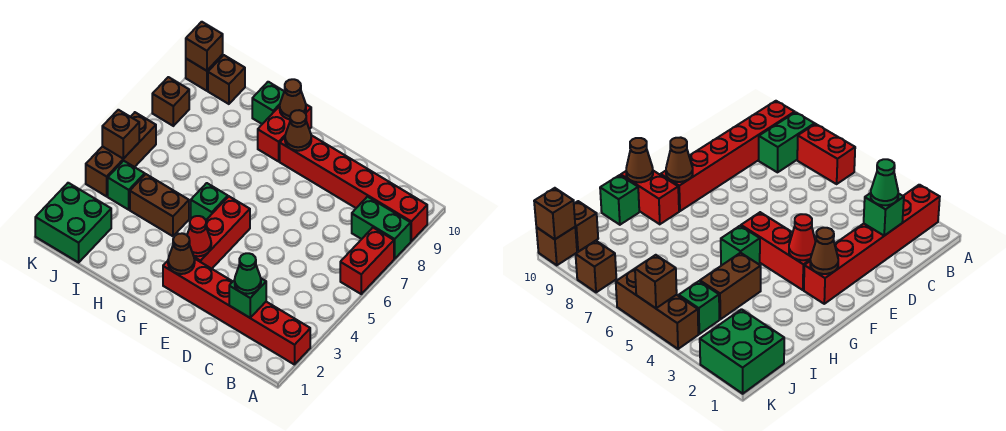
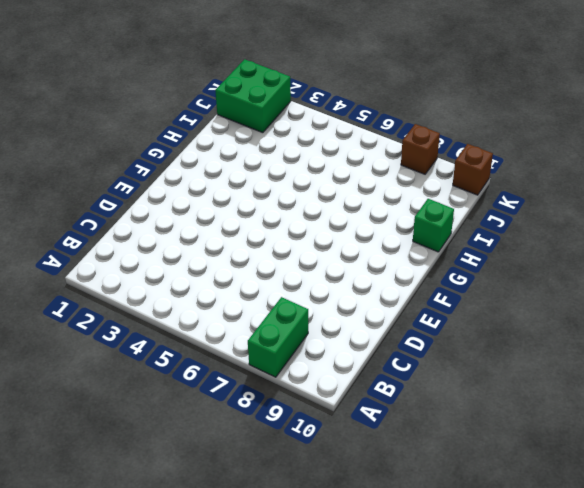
none -> red brick A2:F2 level 1
none -> red brick A6:A7 level 1
none -> red brick A9:F9 level 1

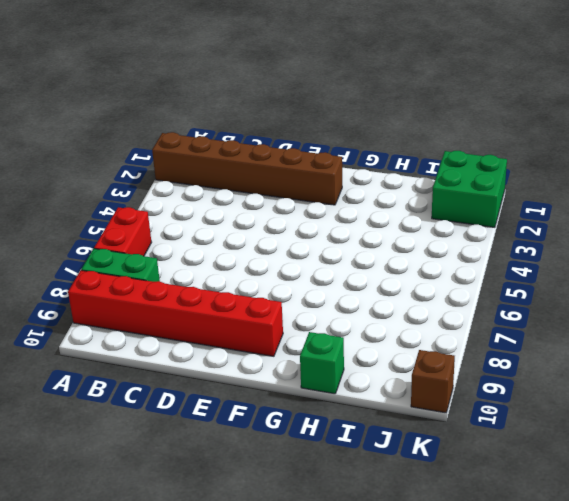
brown brick A2:F2 level 1 -> red brick A2:F2 level 1
none -> red brick F3:F5 level 1
none -> green brick G5 level 1
none -> red brick G9:G10 level 1

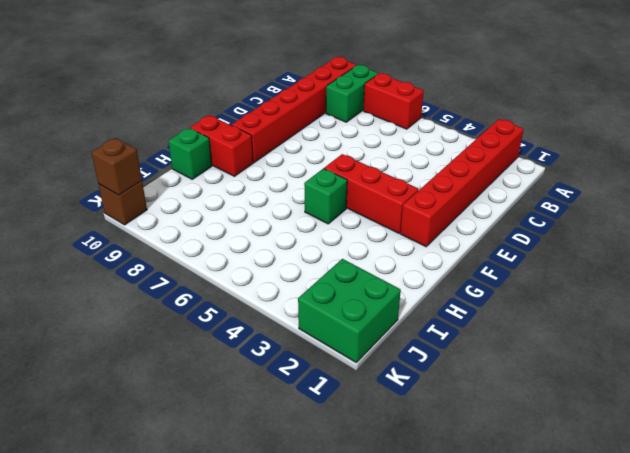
none -> brown brick H4:I4 level 1
none -> green brick J4 level 1
none -> brown brick J10 level 1

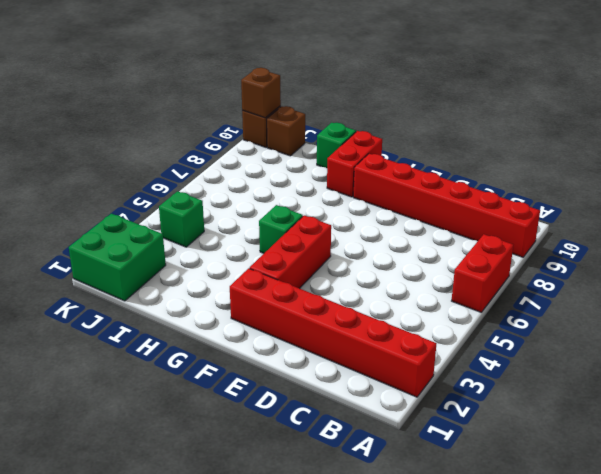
none -> green brick A8:B8 level 1
none -> brown brick H4:I4 level 1
none -> brown brick K4:K6 level 1

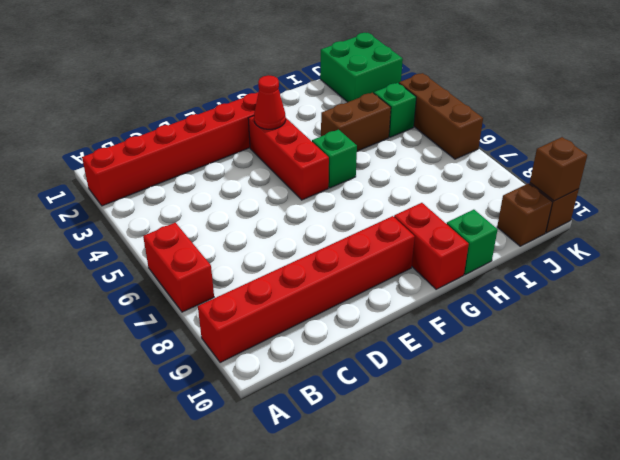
none -> green brick A8:B8 level 1
none -> brown brick K8 level 1
none -> green brick C2 level 2

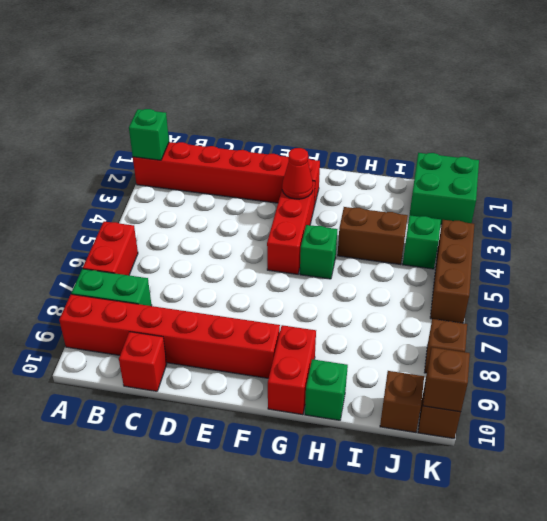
green brick A2 level 2 -> green brick C2 level 2
red brick C10 level 1 -> none
none -> brown cone F2 level 2
none -> brown cone F9 level 2
none -> brown cone G10 level 2

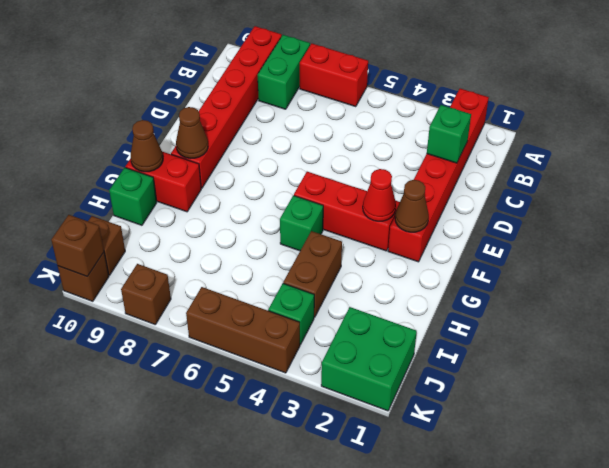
none -> brown brick K5 level 2
none -> green cone C2 level 3

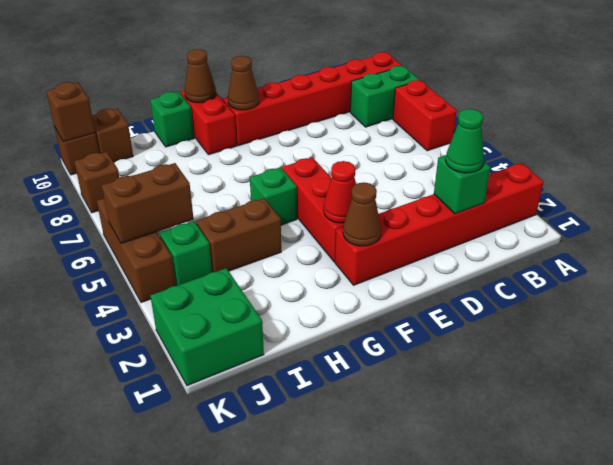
brown brick J5:K5 level 2 -> brown brick K5 level 2

